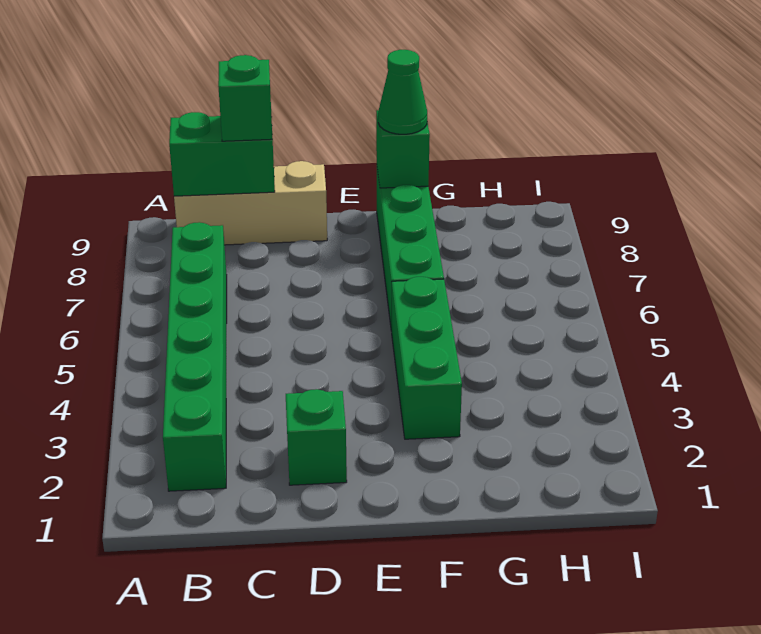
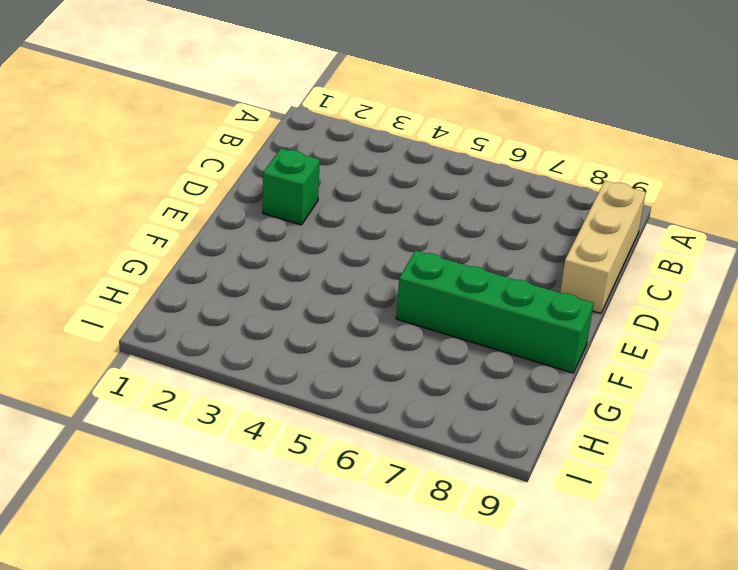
none -> green brick B2:B7 level 1
none -> green brick F3:F5 level 1

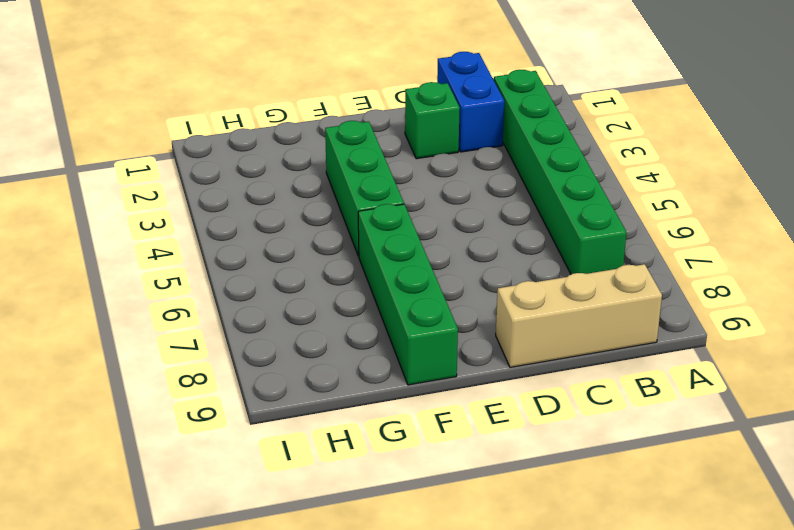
blue brick C1:C2 level 1 -> none
none -> green brick B9:C9 level 2
none -> green brick F9 level 2

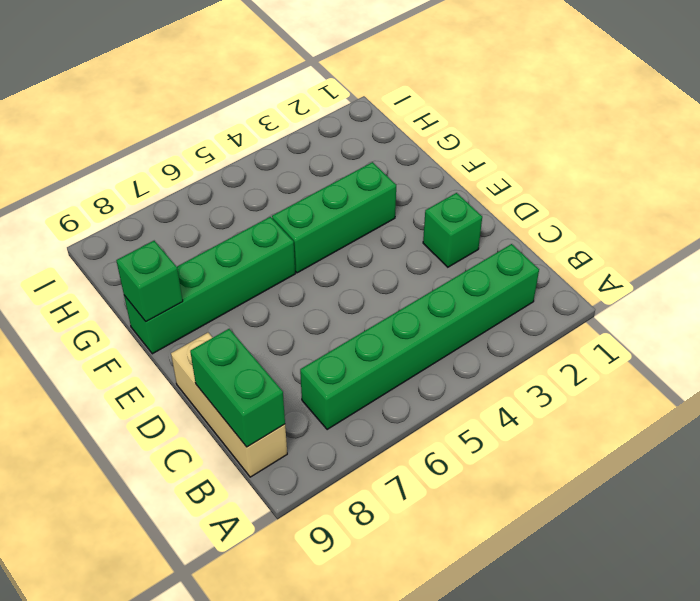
none -> green brick C9 level 3
none -> green cone F9 level 3

